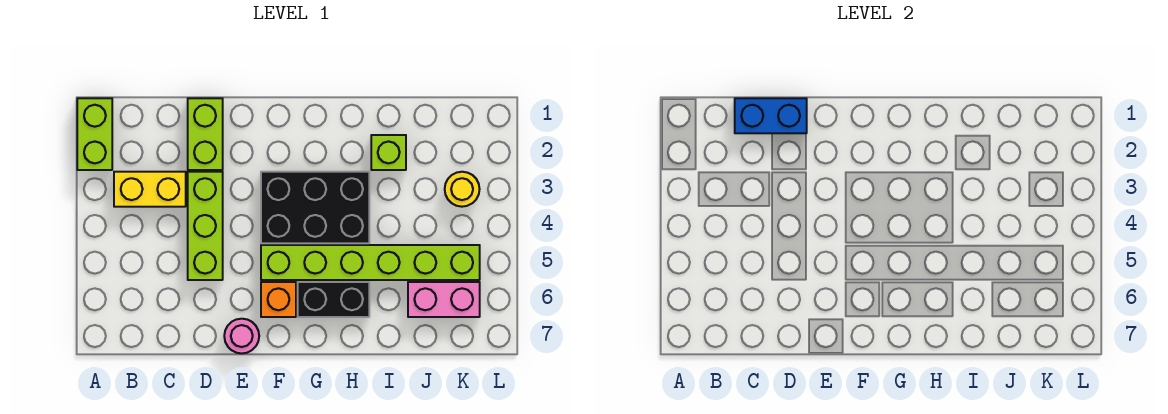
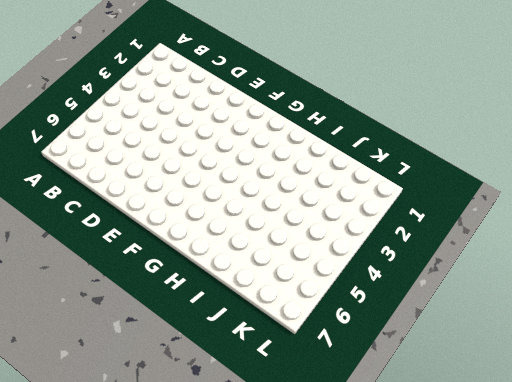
none -> lime brick A1:A2 level 1
none -> yellow brick B3:C3 level 1
none -> lime brick D1:D2 level 1

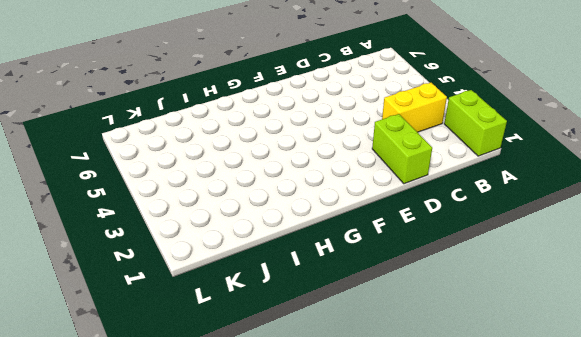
none -> lime brick D3:D5 level 1
none -> pink round brick E7 level 1
none -> black brick F3:H4 level 1

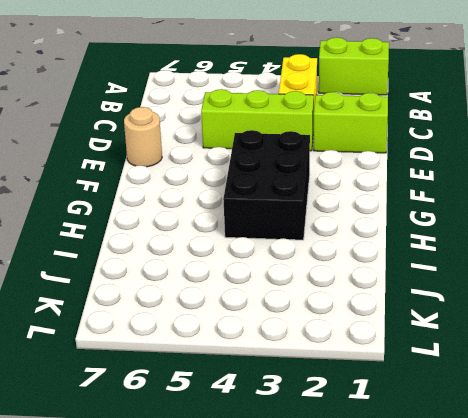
tan round brick E7 level 1 -> pink round brick E7 level 1
none -> lime brick F5:K5 level 1
none -> orange brick F6 level 1
none -> black brick G6:H6 level 1

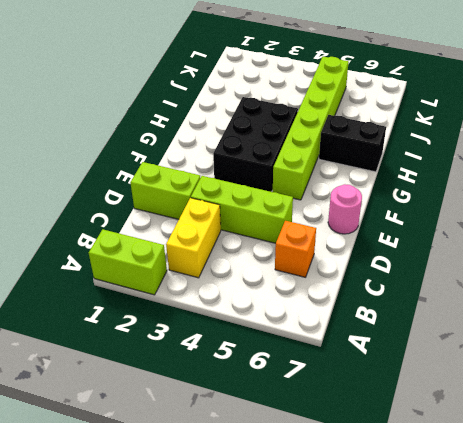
orange brick C6 level 1 -> orange brick F6 level 1
black brick H6:H7 level 1 -> black brick G6:H6 level 1
none -> lime brick I2 level 1
none -> pink brick J6:K6 level 1
none -> yellow round brick K3 level 1

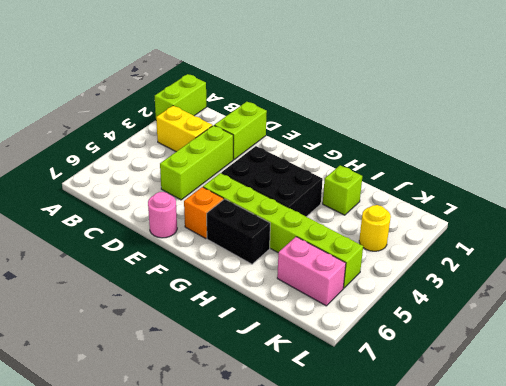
none -> blue brick C1:D1 level 2

